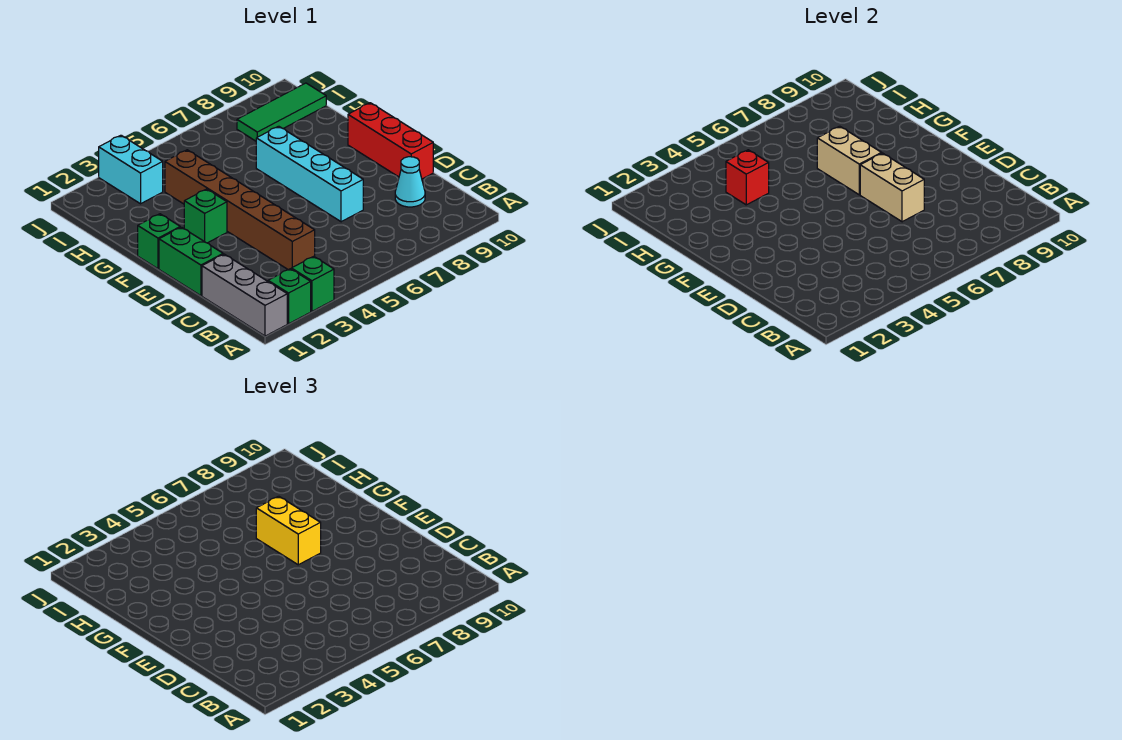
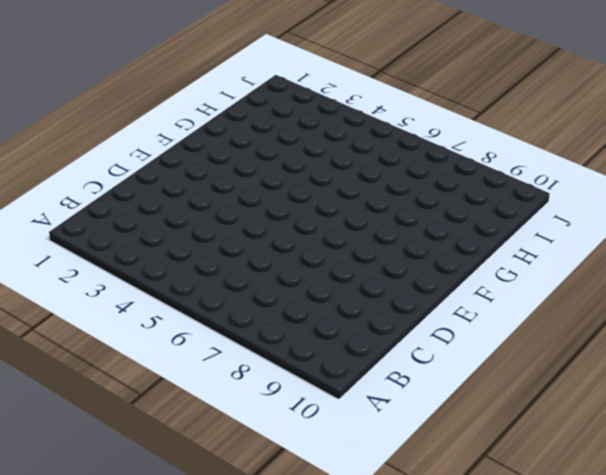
none -> grey brick A1:C1 level 1
none -> green brick A2 level 1
none -> green brick A3 level 1

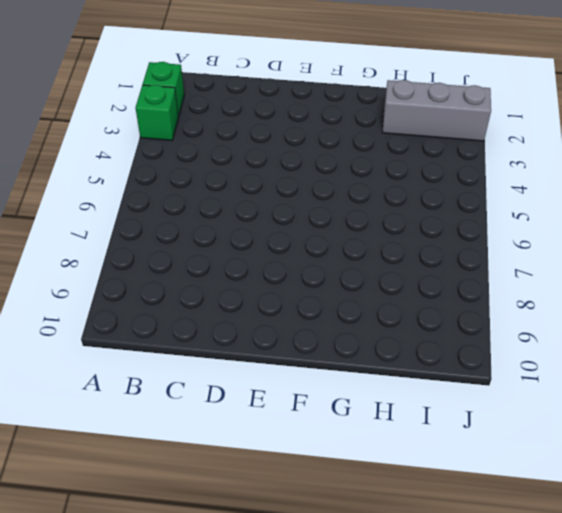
grey brick H2:J2 level 1 -> grey brick A1:C1 level 1
none -> brown brick C4:H4 level 1
none -> cyan cone C9 level 1
none -> green brick D1:E1 level 1

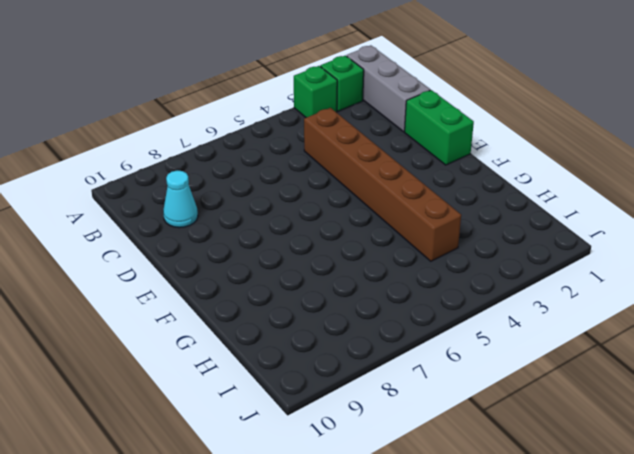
none -> cyan brick D7:G7 level 1
none -> red brick D10:F10 level 1
none -> green brick F1 level 1

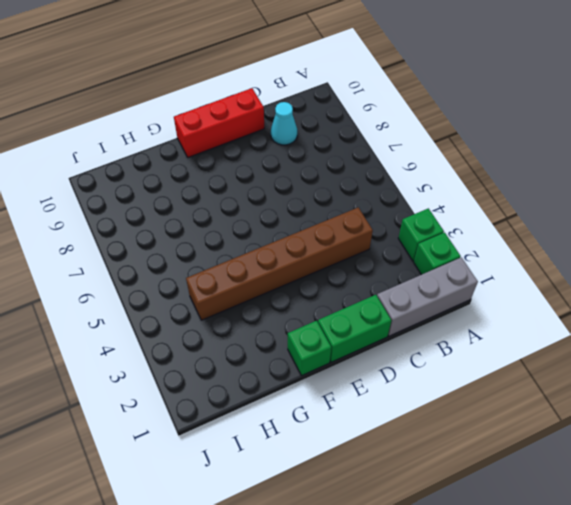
none -> cyan brick D7:G7 level 1
none -> green brick F3 level 1
none -> cyan brick I3:J3 level 1

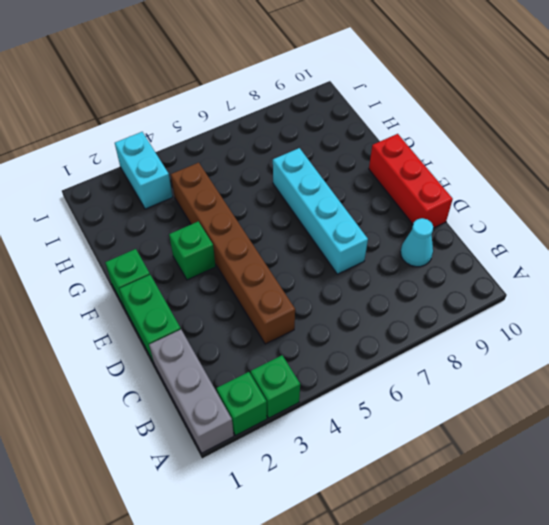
none -> green tile I8:I10 level 1
none -> tan brick D7:E7 level 2
none -> tan brick F7:G7 level 2

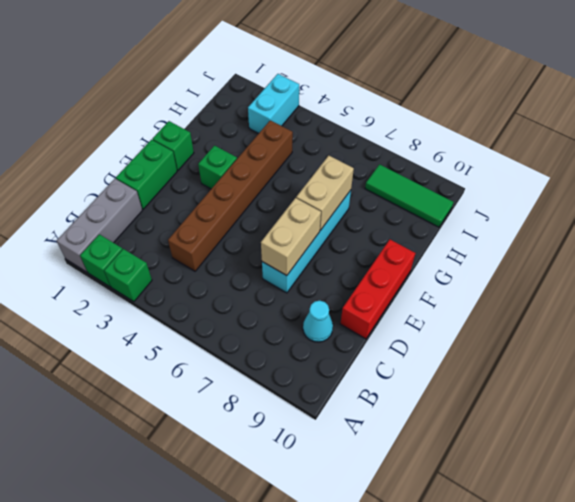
none -> red brick H4 level 2
none -> yellow brick F7:G7 level 3

